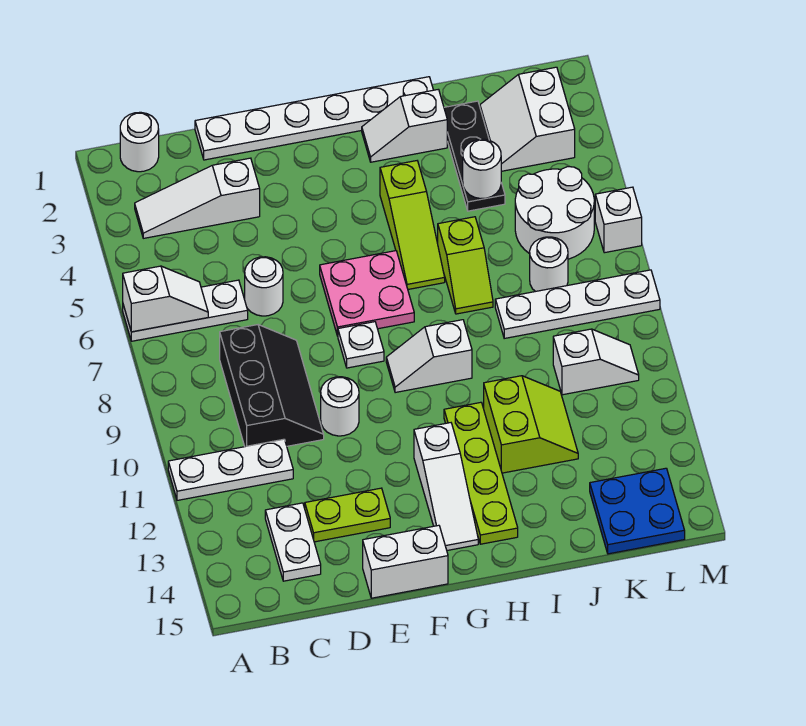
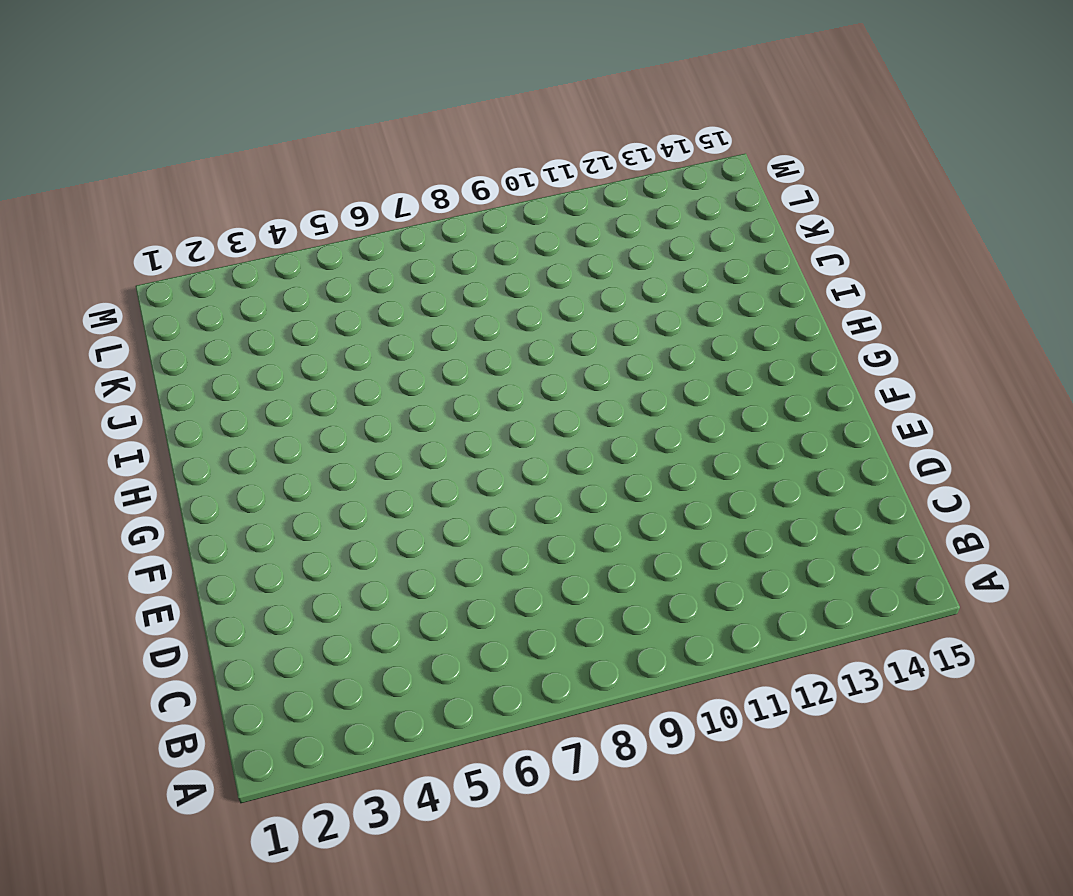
none -> white plate A6:C6 level 1
none -> white plate A11:C11 level 1
none -> white round brick B1 level 1
none -> white slope B3:D3 level 1 top D

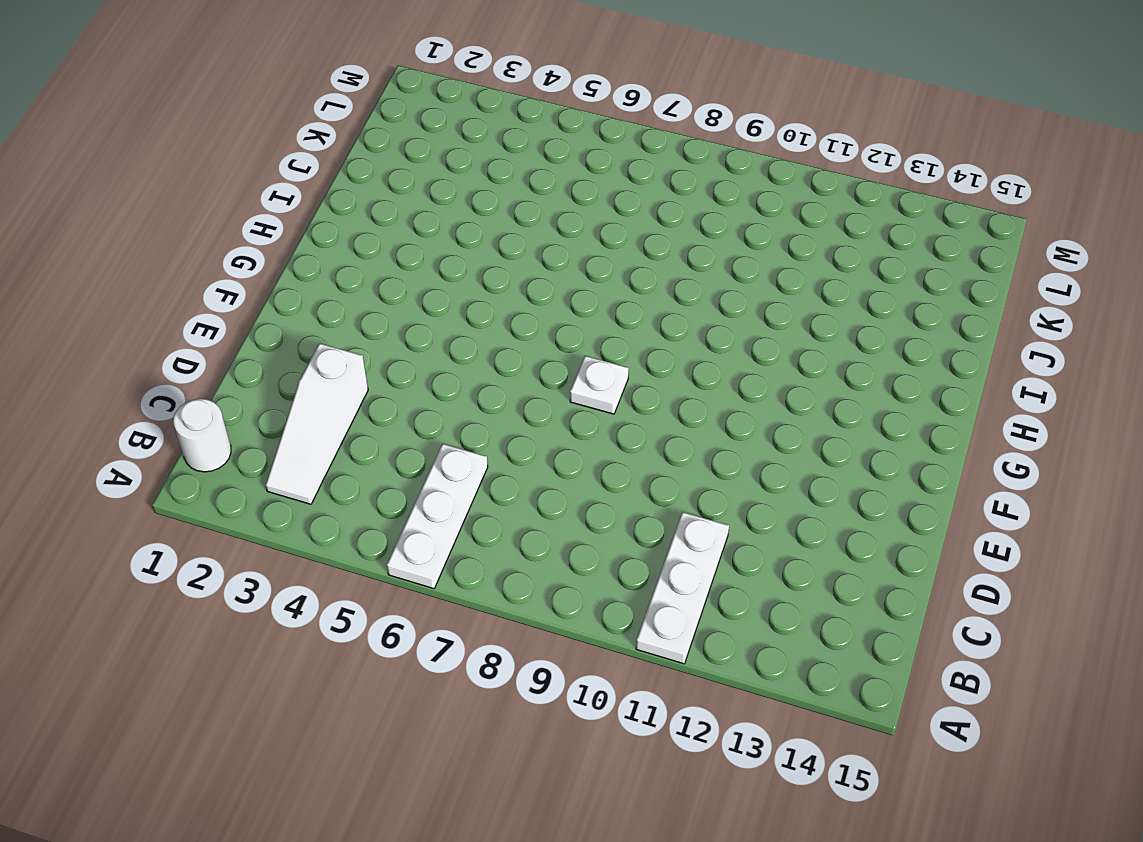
none -> black slope C8:D10 level 1 top C
none -> white plate C13:C14 level 1
none -> white plate D1:I1 level 1
none -> white round brick D6 level 1

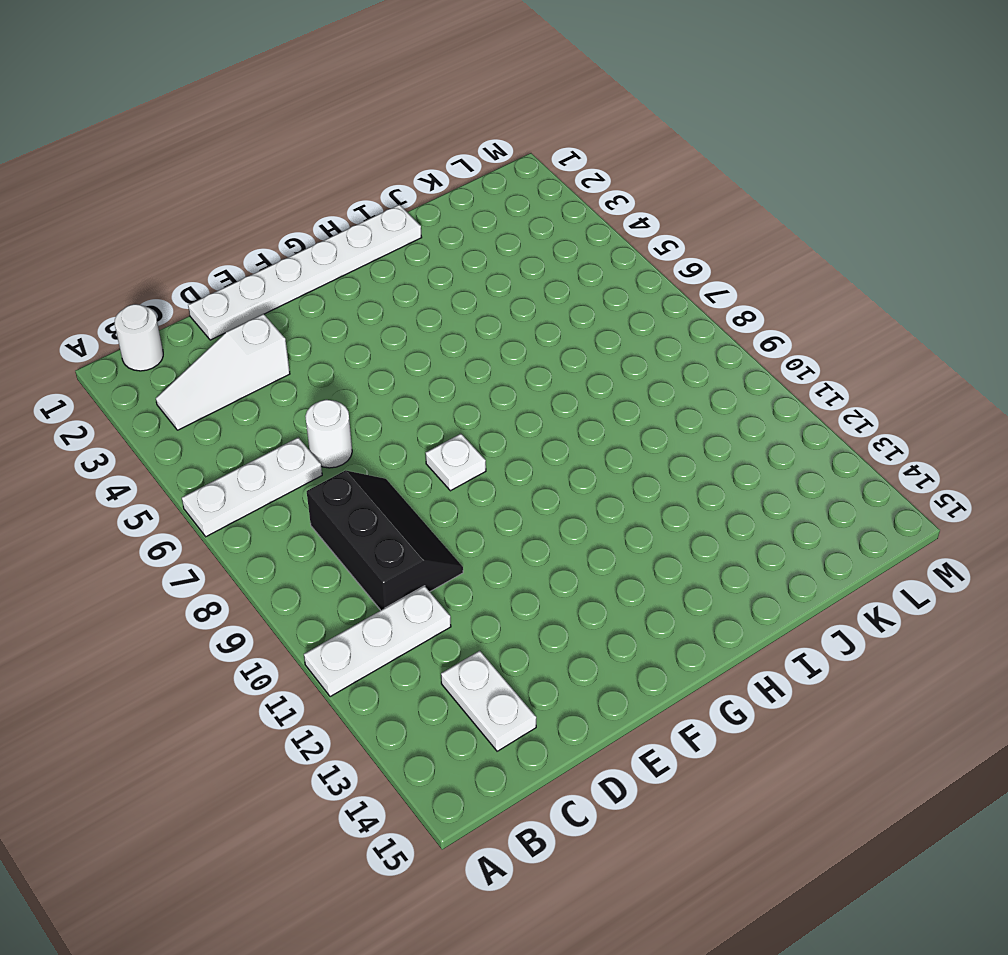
none -> lime plate D13:E13 level 1
none -> white round brick E10 level 1
none -> white brick E15:F15 level 1
none -> pink plate F6:G7 level 1

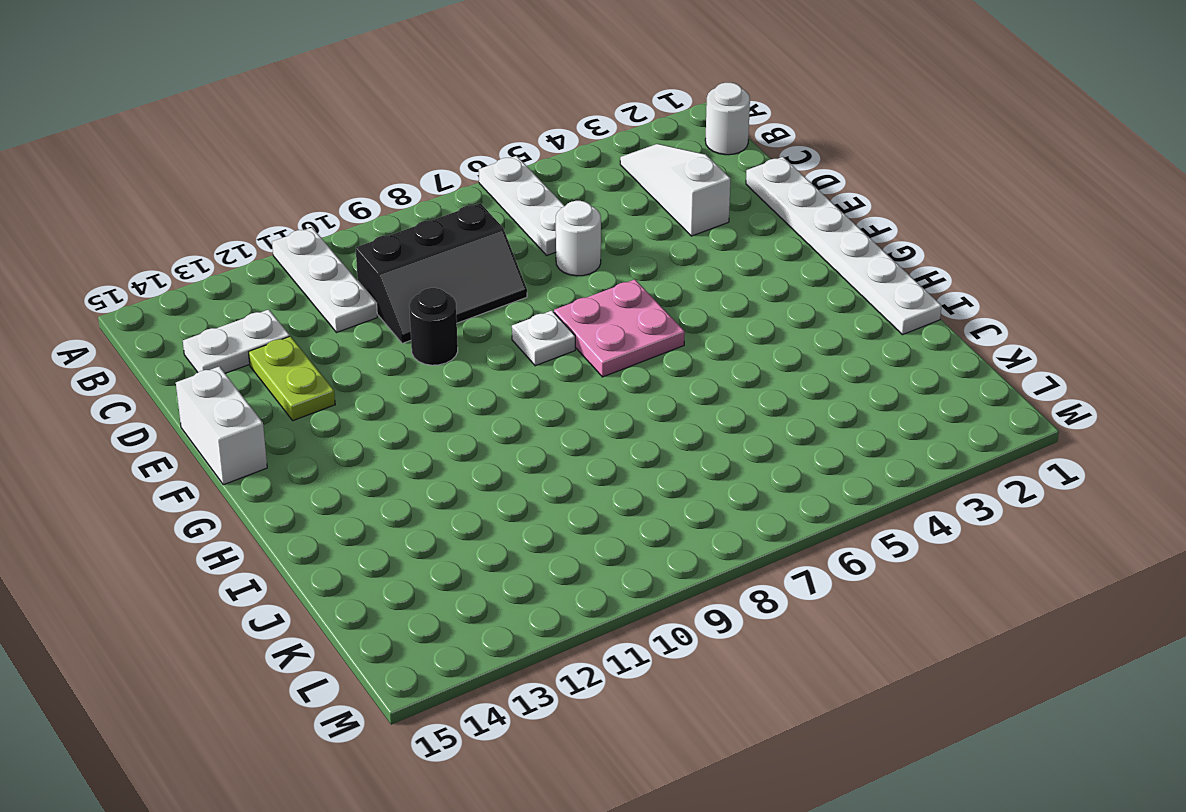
black round brick E10 level 1 -> white round brick E10 level 1
none -> white slope G9:H9 level 1 top H
none -> white slope G12:G14 level 1 top 12
none -> white slope H2:I2 level 1 top I
none -> lime slope H4:H6 level 1 top 4

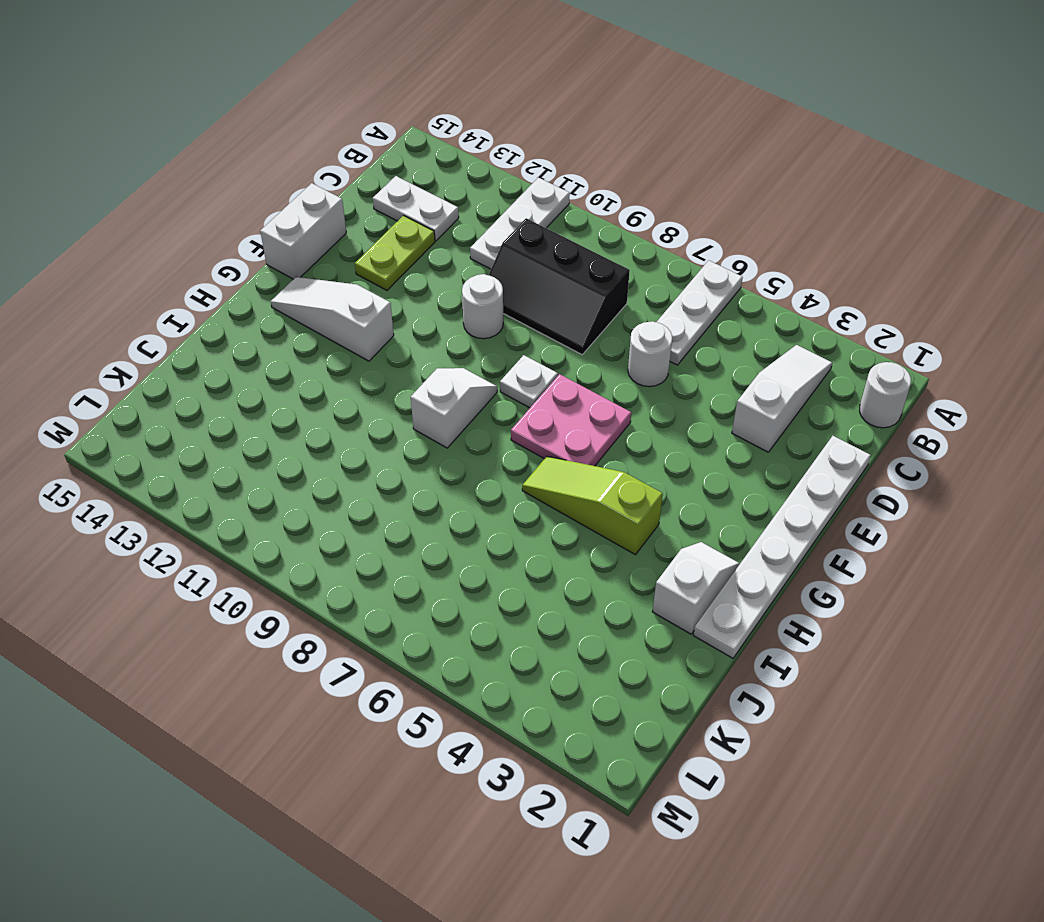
none -> lime plate H11:H14 level 1
none -> lime slope I6:I7 level 1 top 6
none -> lime slope I11:J12 level 1 top I
none -> black plate J2:J4 level 1

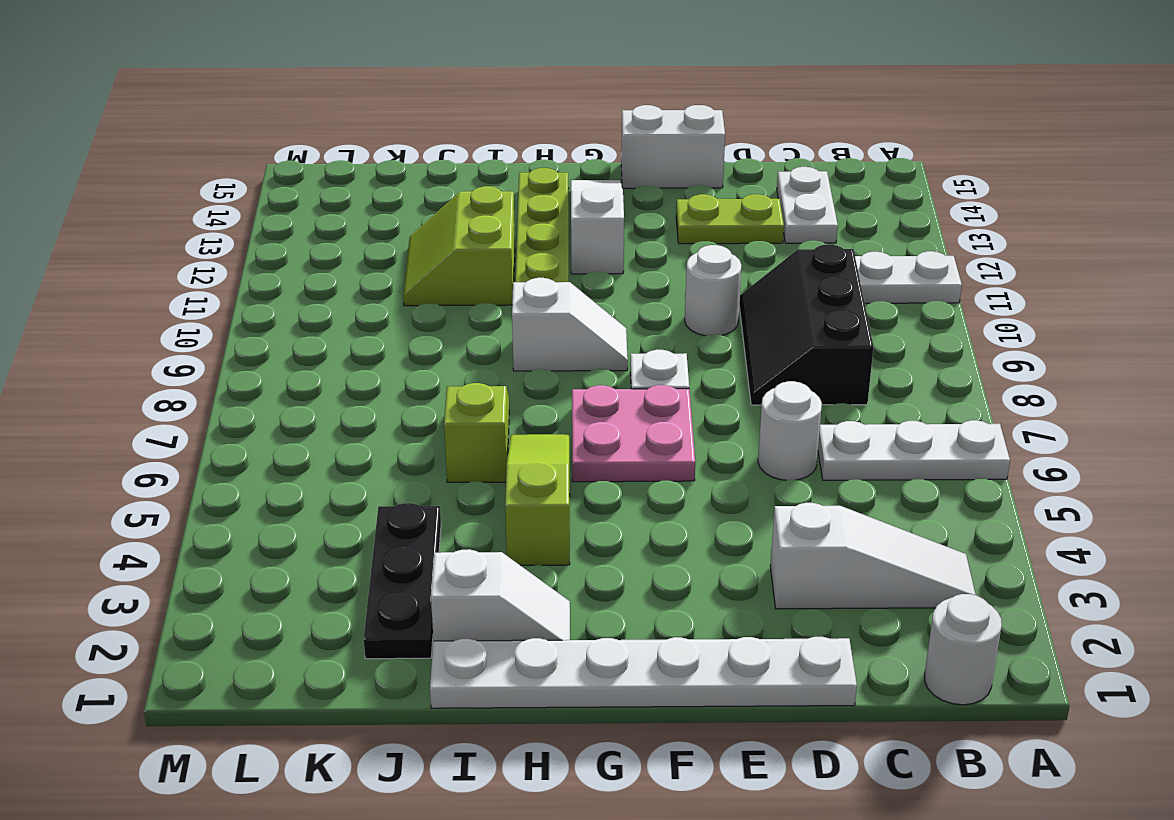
none -> white plate J8:M8 level 1
none -> white slope K2:L3 level 1 top L
none -> white round brick K5:L6 level 1
none -> white round brick K7 level 1

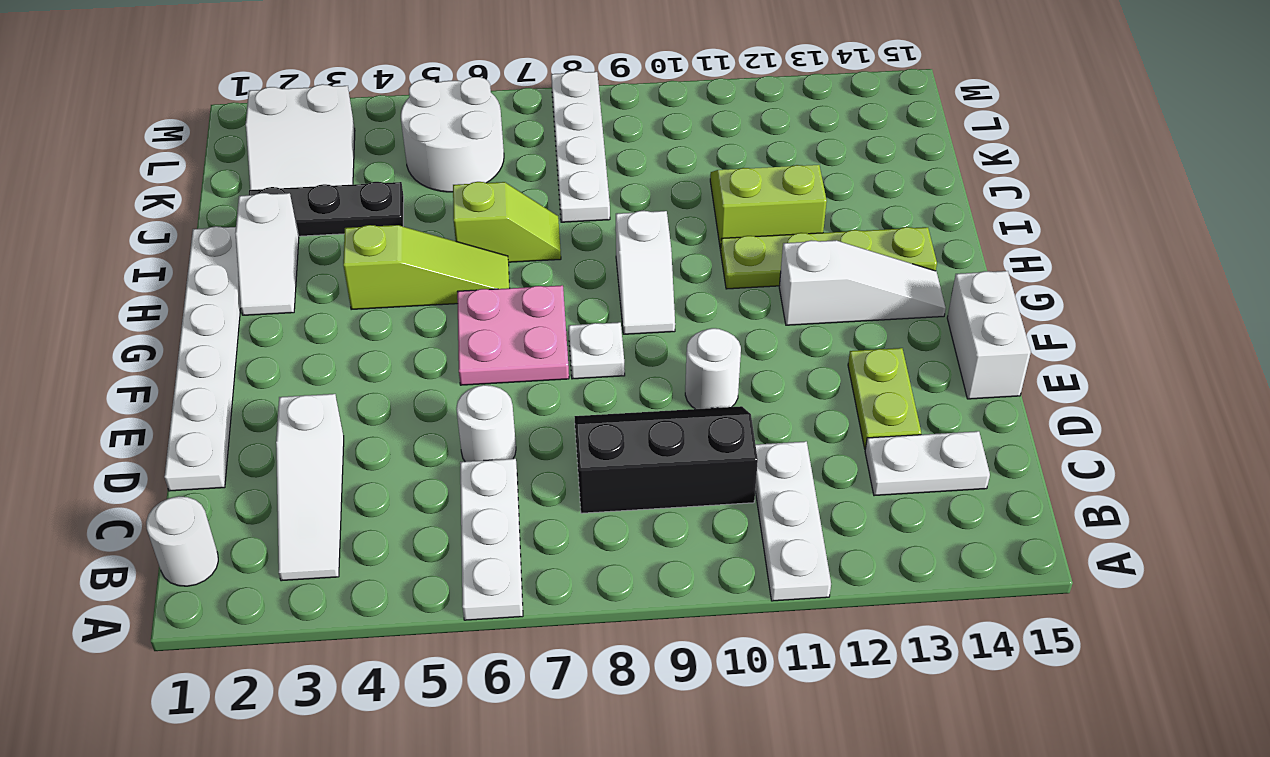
none -> white round brick K7 level 1
none -> white slope K10:L10 level 1 top K
none -> blue plate K14:L15 level 1
none -> white brick M6 level 1

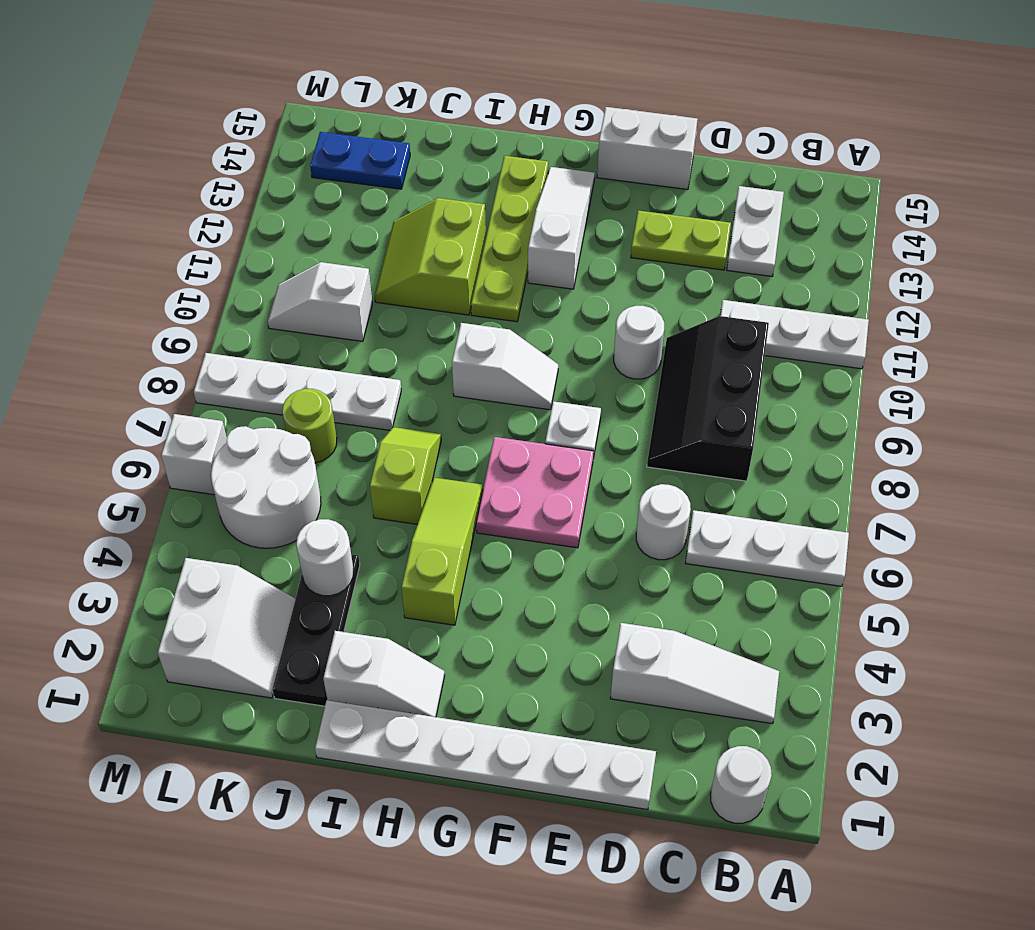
lime round brick K7 level 1 -> white round brick K7 level 1
blue plate K14:L14 level 1 -> blue plate K14:L15 level 1
none -> white slope A6:B6 level 2 top A

